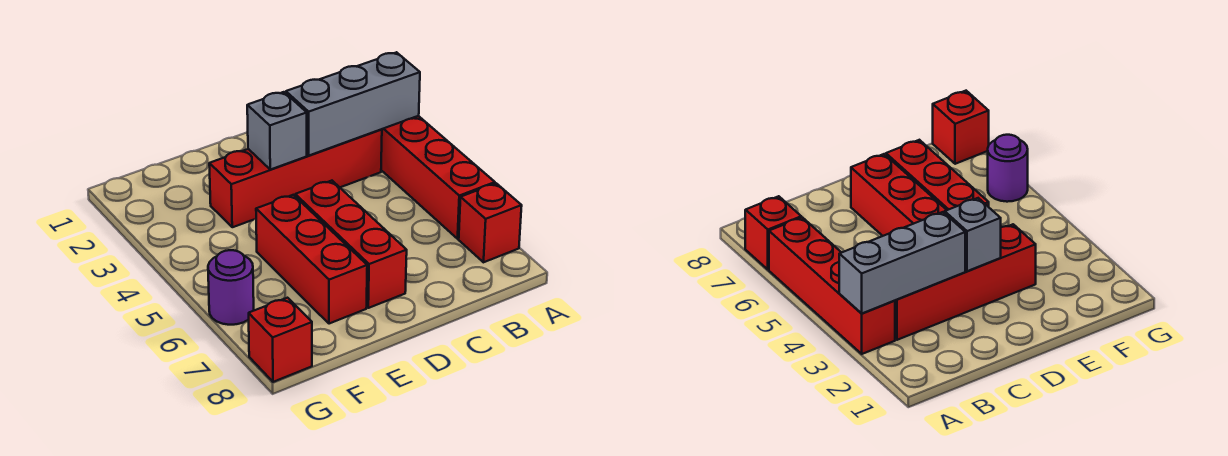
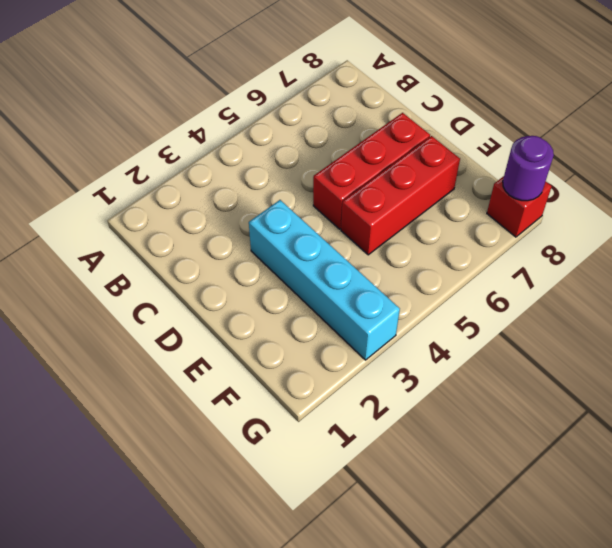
cyan brick D3:G3 level 1 -> red brick B3:E3 level 1
purple round brick G8 level 2 -> purple round brick G6 level 1
none -> red brick A3:A6 level 1
none -> red brick A7 level 1

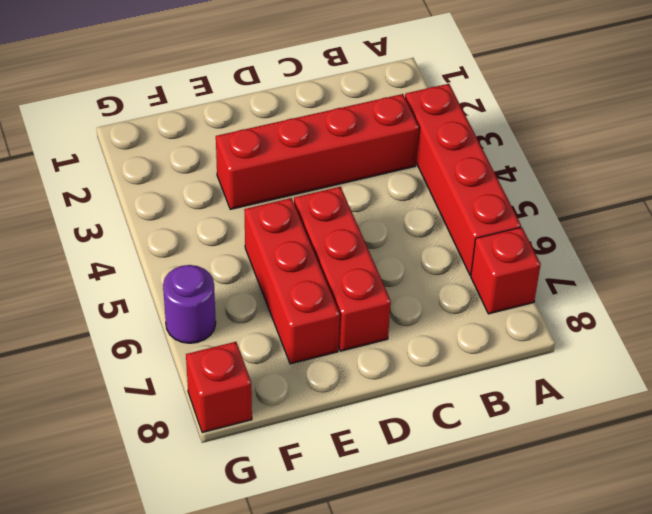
none -> grey brick A3:C3 level 2
none -> grey brick D3 level 2

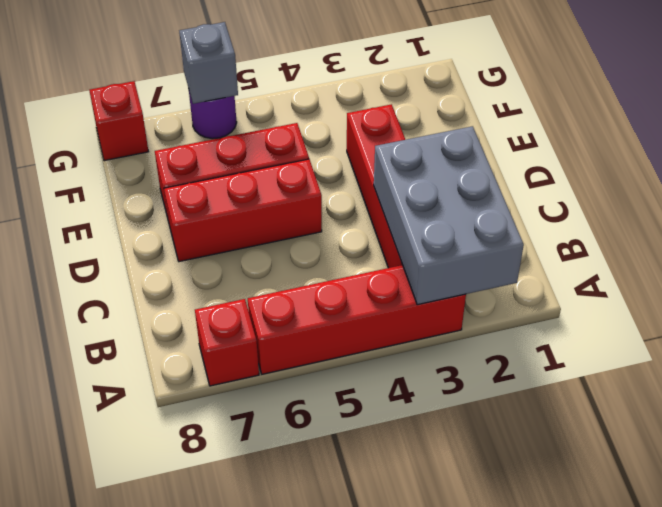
grey brick A2:C3 level 2 -> grey brick A3:C3 level 2
grey brick G6 level 2 -> grey brick D3 level 2

